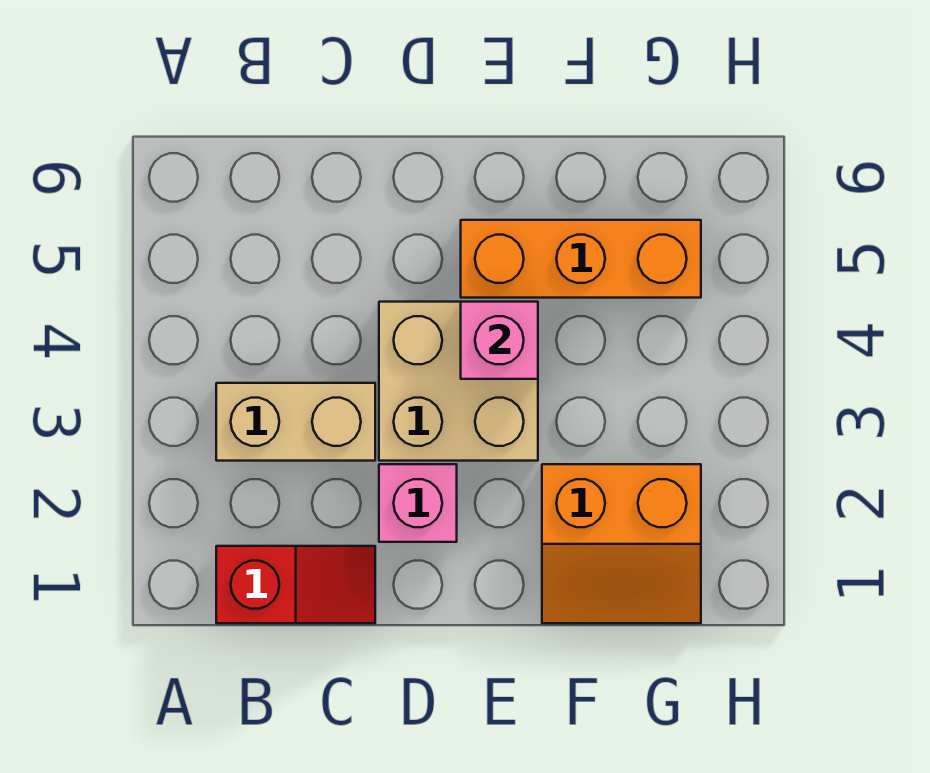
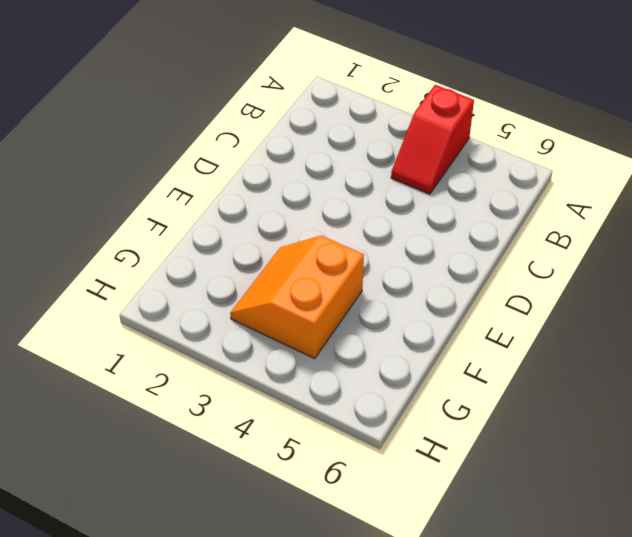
red slope A4:B4 level 1 top A -> red slope B1:C1 level 1 top B
orange slope F3:G4 level 1 top 4 -> orange slope F1:G2 level 1 top 2
none -> tan brick B3:C3 level 1
none -> pink brick D2 level 1

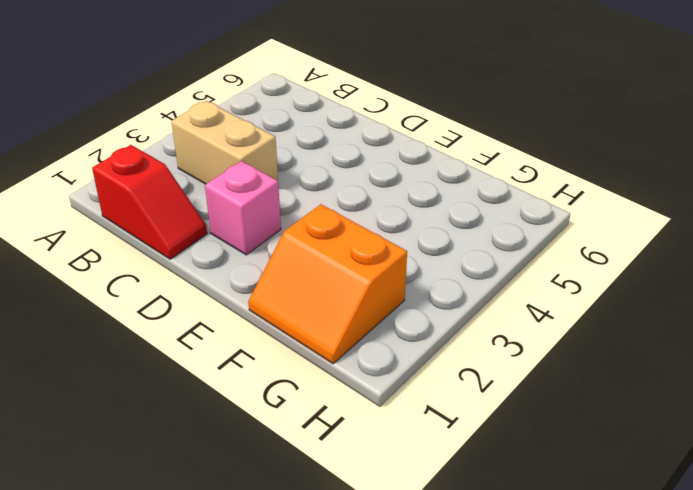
none -> tan brick D3:E4 level 1
none -> orange brick E5:G5 level 1

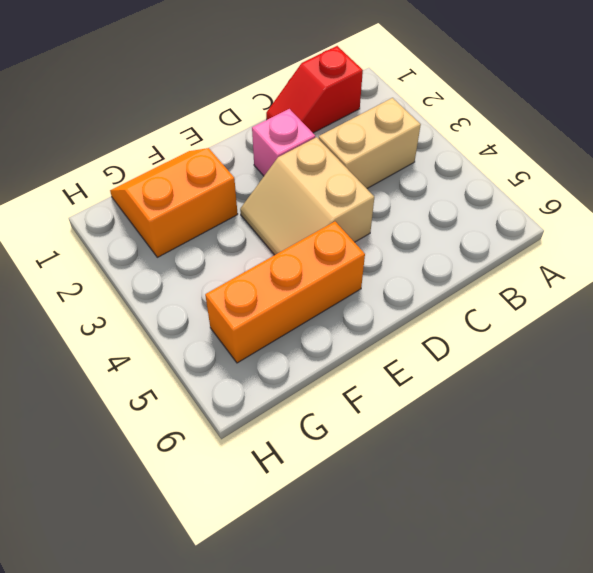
tan slope D3:E4 level 1 top D -> tan brick D3:E4 level 1
none -> pink brick E4 level 2

